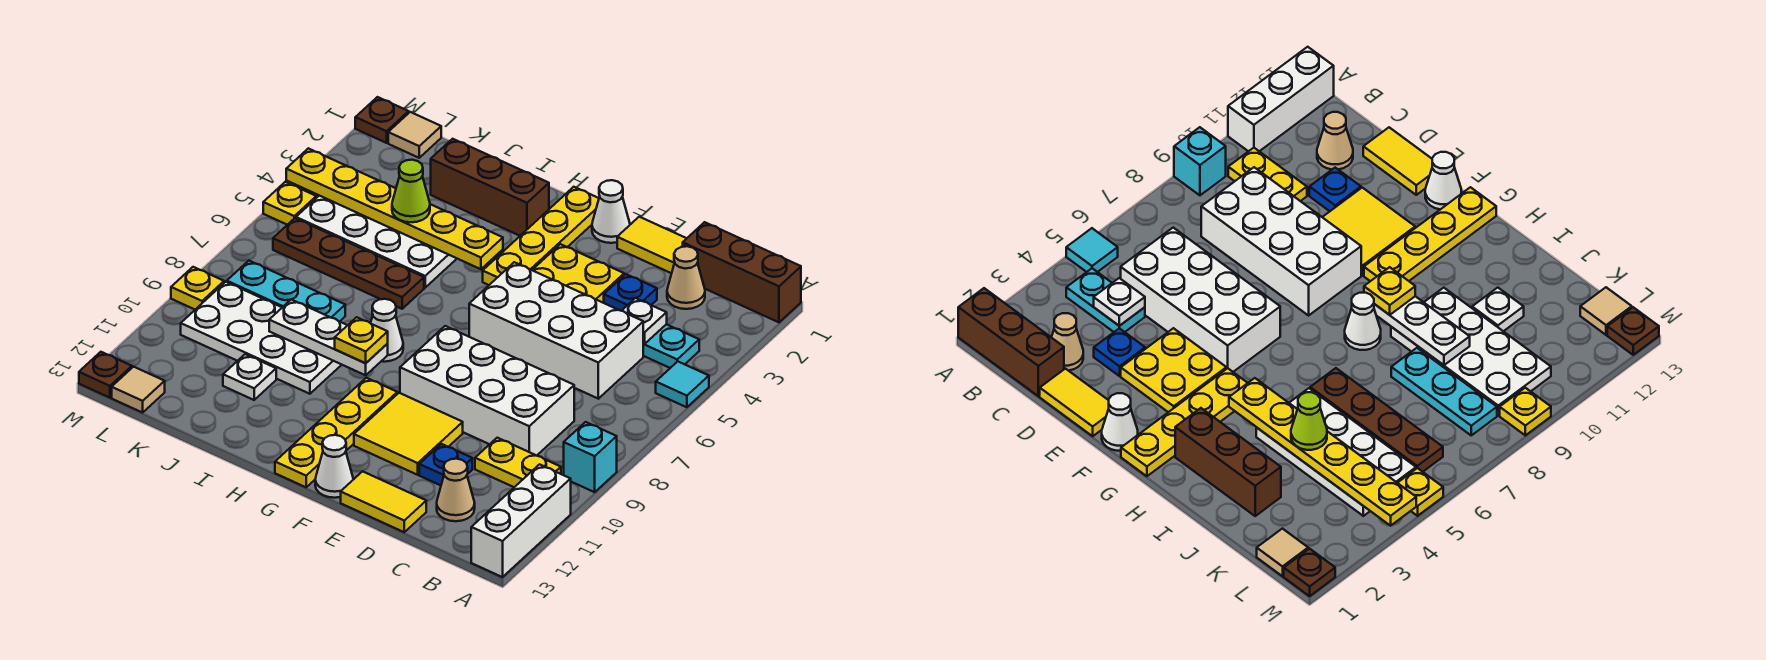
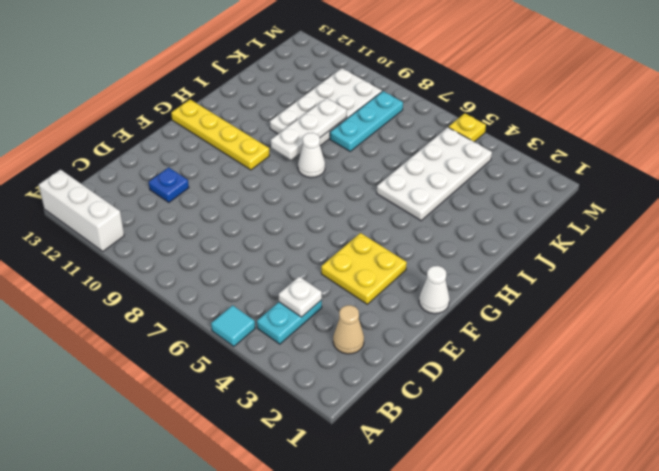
none -> brown brick A1:C1 level 1
none -> cyan brick A9 level 1
none -> yellow plate B10:C10 level 1
none -> white brick C5:F6 level 1

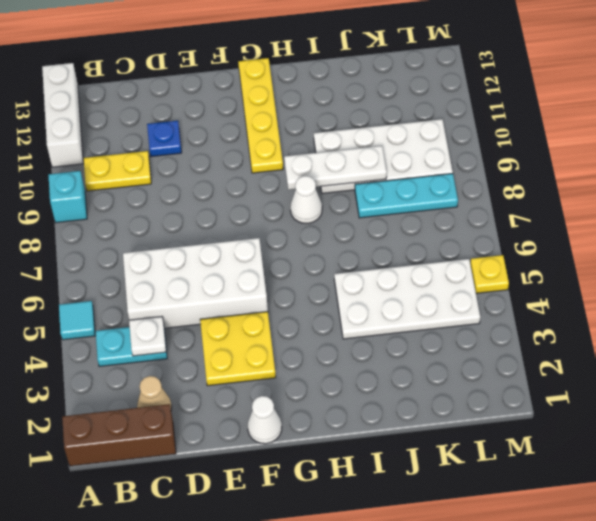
none -> white brick C8:F9 level 1
none -> tan cone C12 level 1
none -> yellow tile D1:E1 level 1
none -> blue plate D3 level 1

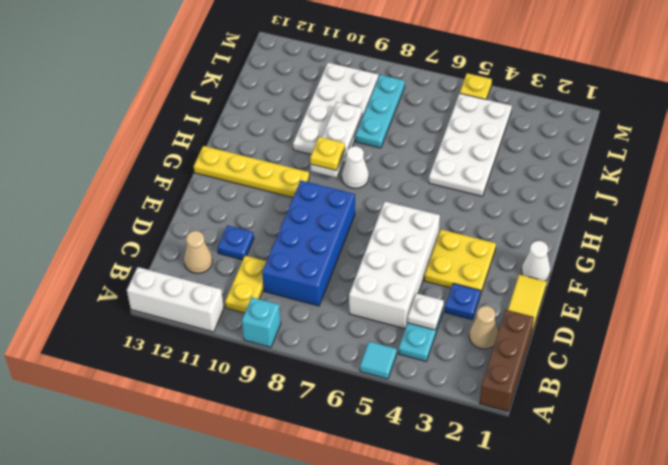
blue brick C8:F9 level 1 -> white brick C8:F9 level 1
none -> yellow tile D13:E13 level 1
none -> yellow tile E10:F11 level 1
none -> white cone F13 level 1
none -> yellow plate G1:G4 level 1

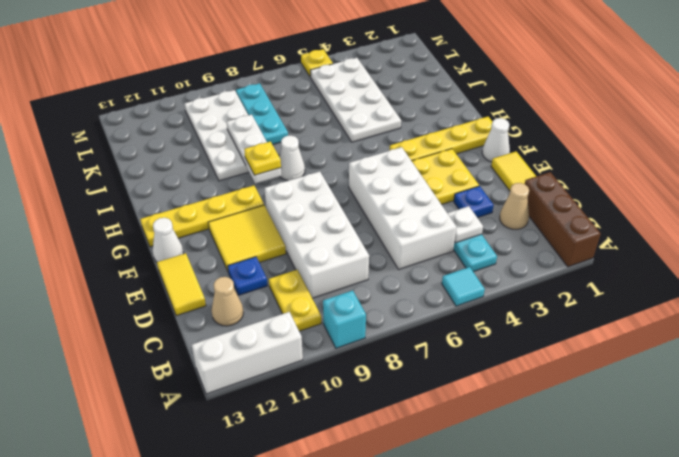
none -> brown brick H2:J2 level 1
none -> brown plate I6:L6 level 1
none -> white plate J11 level 1
none -> tan tile L1 level 1

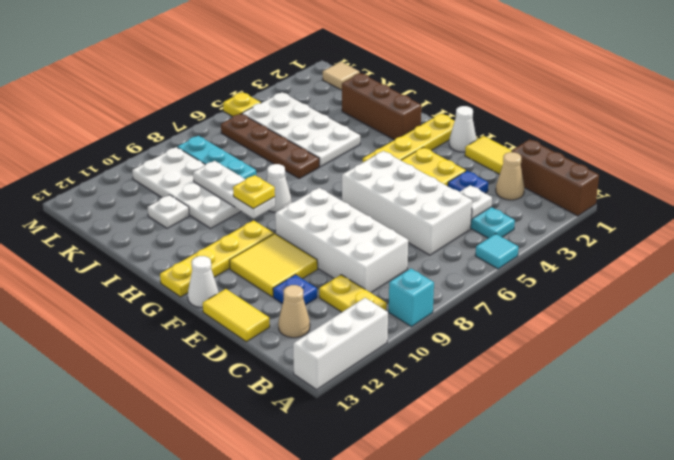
none -> tan tile L13 level 1
none -> brown plate M1 level 1
none -> yellow plate M9 level 1
none -> brown plate M13 level 1

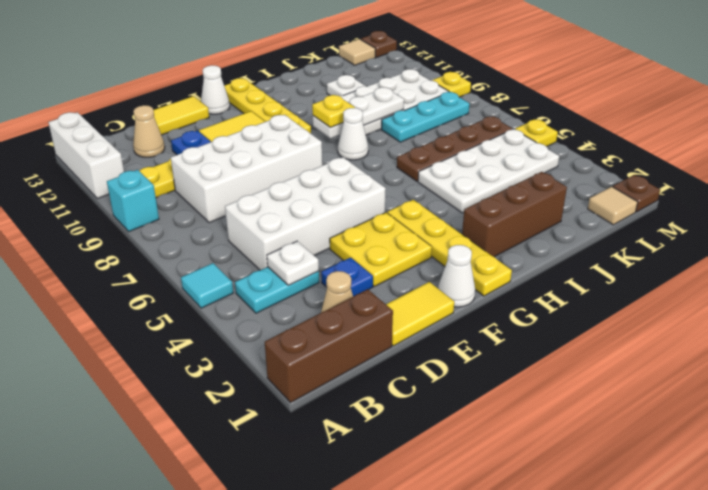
none -> yellow plate H4:M4 level 2
none -> lime cone J4 level 3

